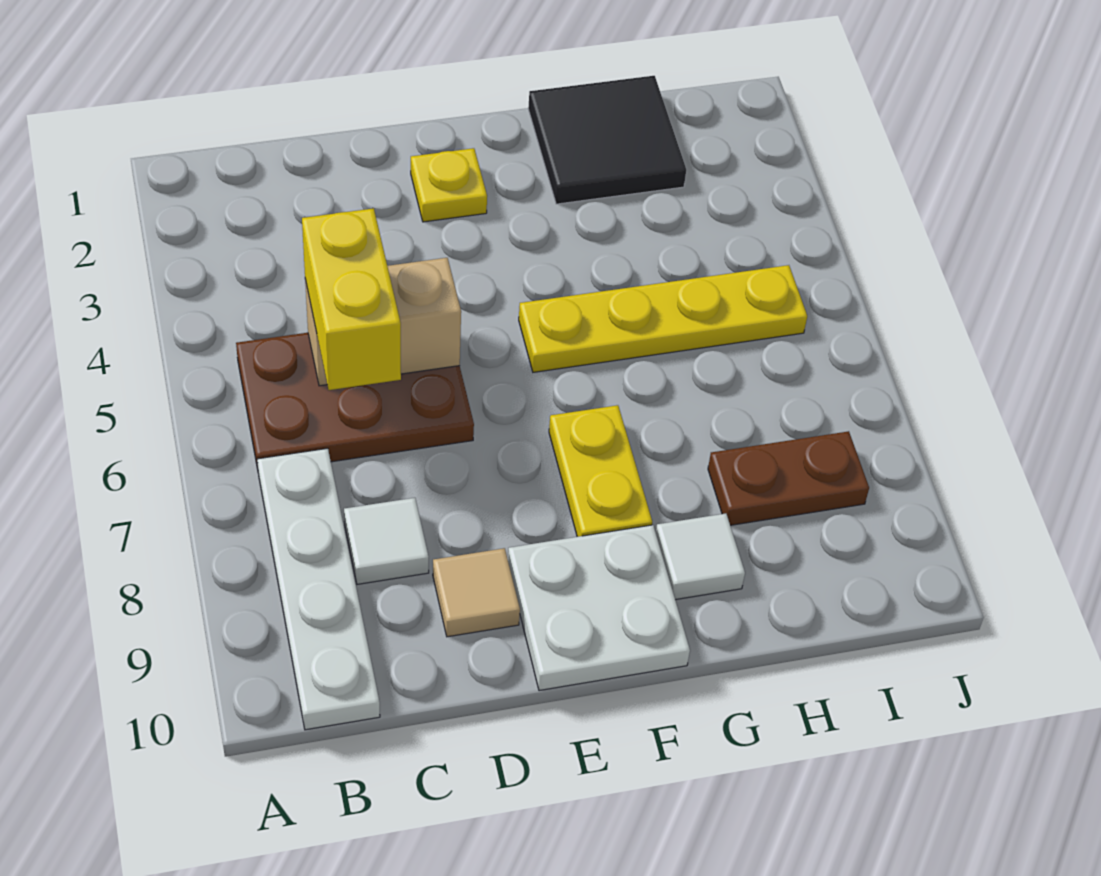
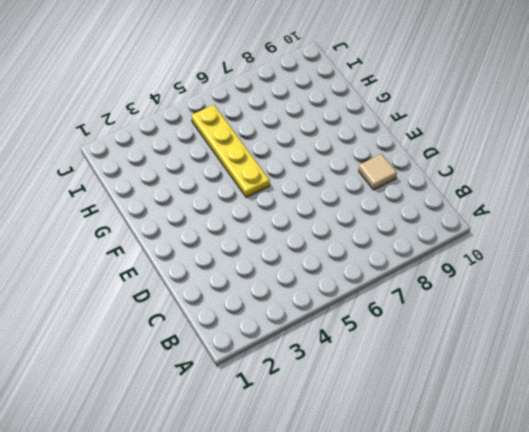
none -> brown plate B5:D6 level 1
none -> white plate B7:B10 level 1
none -> white tile C8 level 1

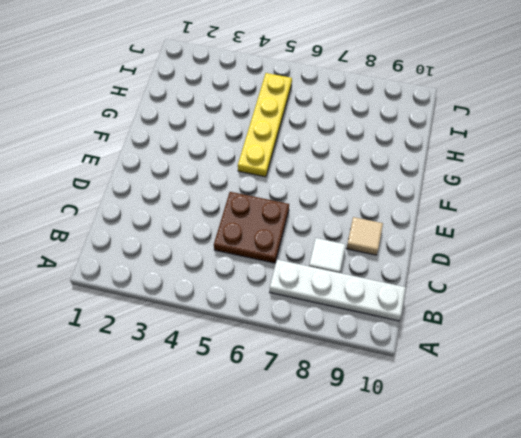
brown plate C5:D6 level 1 -> brown plate B5:D6 level 1
none -> yellow plate E2 level 1
none -> white plate E9:F10 level 1
none -> yellow plate F7:F8 level 1

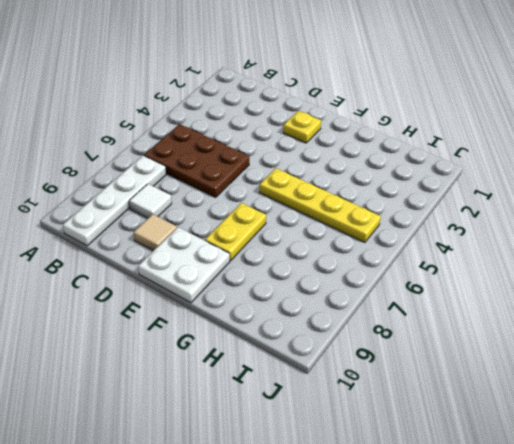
none -> black tile G1:H2 level 1
none -> white tile G9 level 1
none -> brown plate H8:I8 level 1

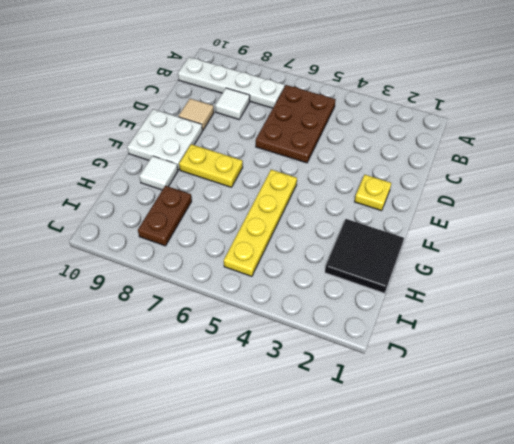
none -> tan brick C5:D5 level 2
none -> yellow brick C5:C6 level 3

